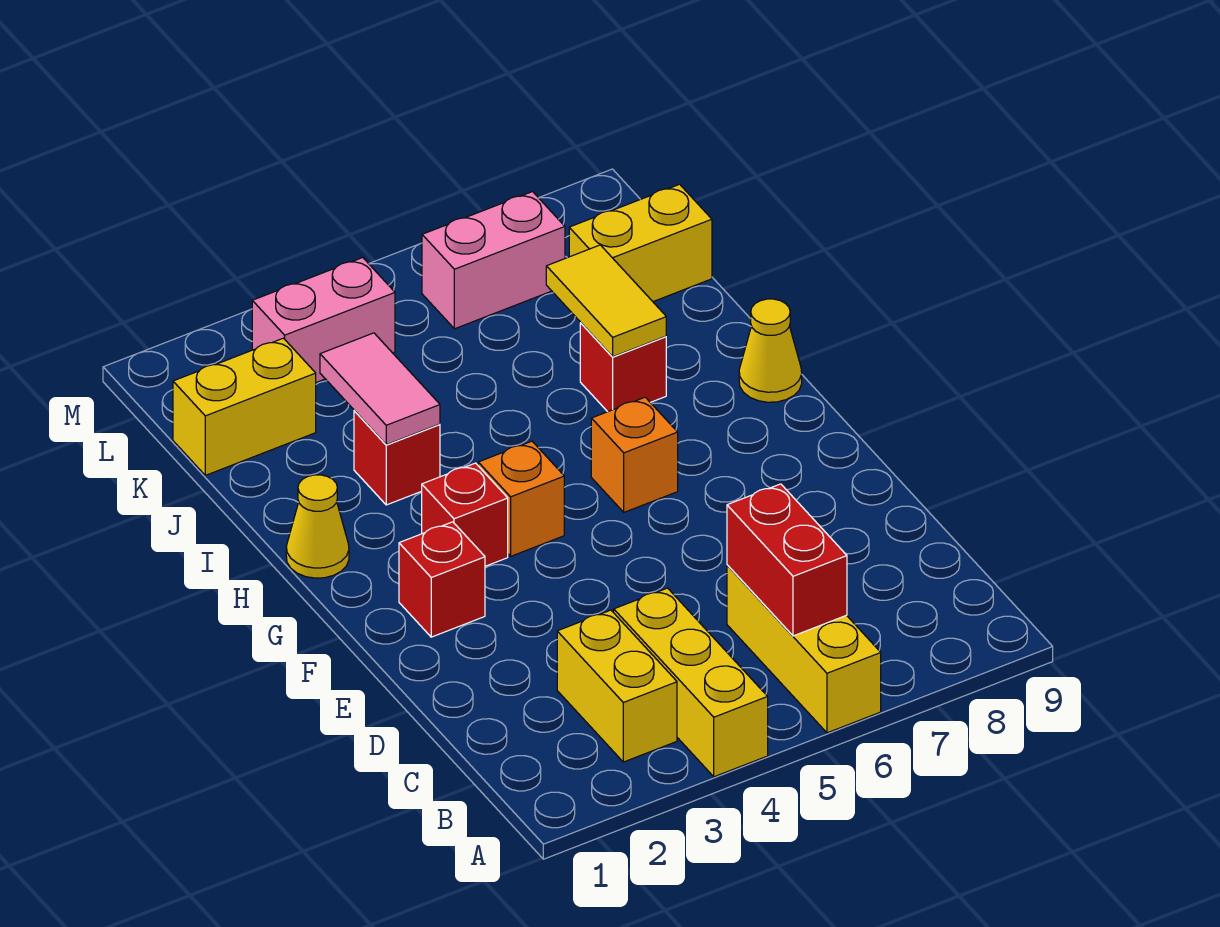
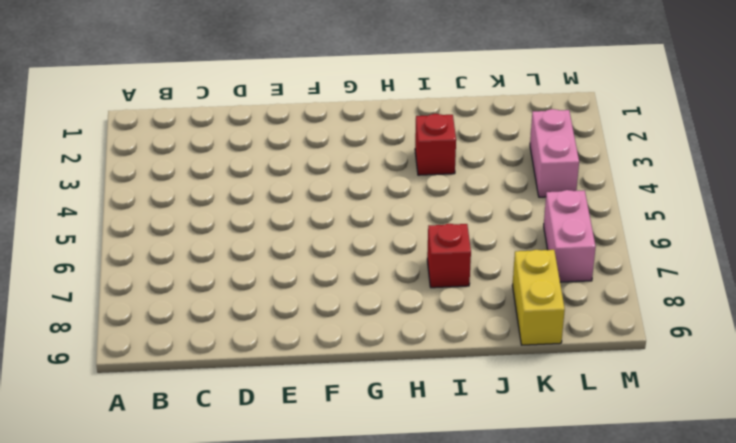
none -> yellow brick A4:C4 level 1
none -> yellow brick A6:C6 level 1
none -> yellow brick B3:C3 level 1

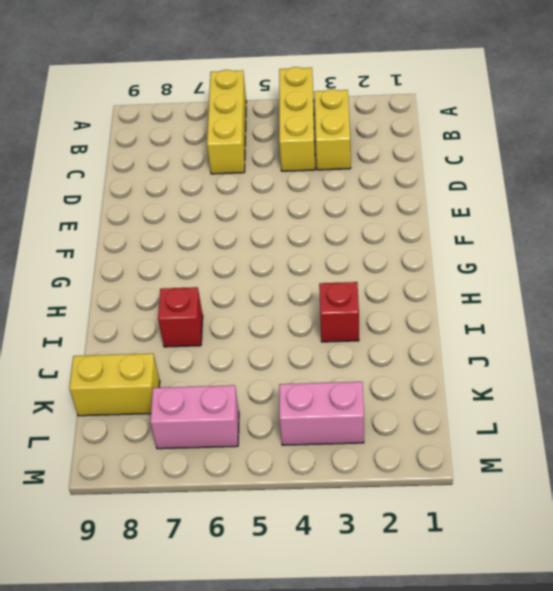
none -> red brick F2 level 1
none -> red brick G3 level 1
none -> orange brick G4 level 1

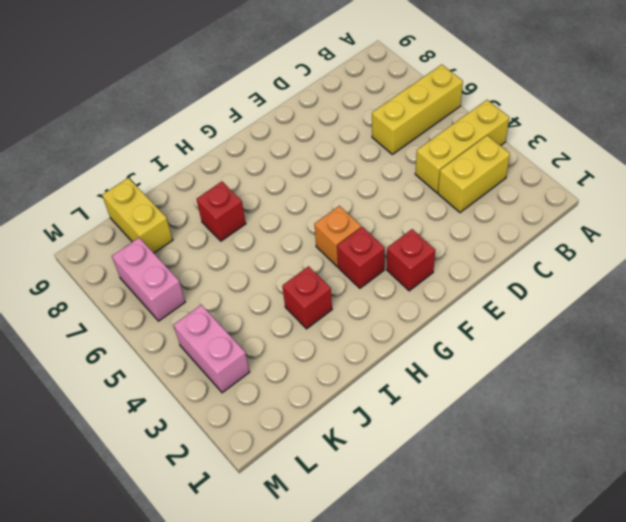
none -> orange brick G6 level 1
none -> yellow cone H1 level 1
none -> yellow cone H9 level 1

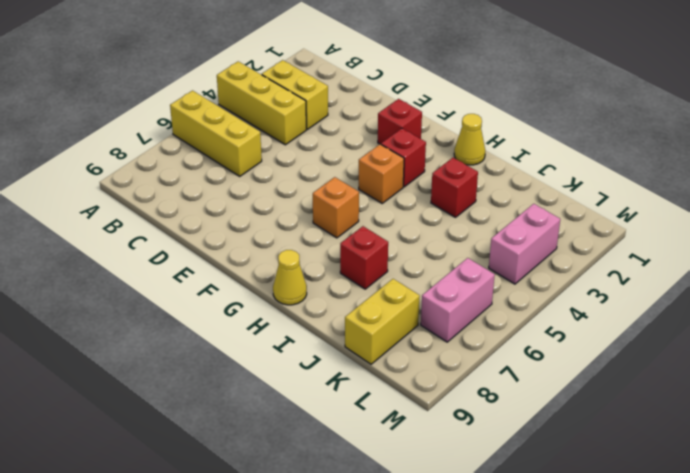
none -> yellow brick K1:K2 level 1
none -> red brick B6:C6 level 2
none -> pink tile I3:J3 level 2

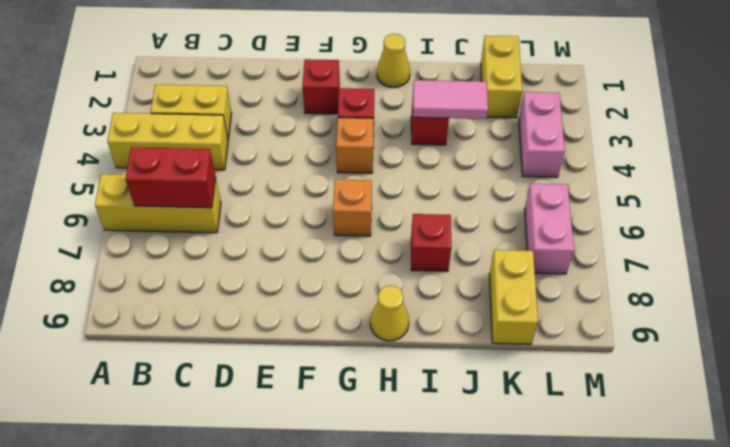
none -> yellow tile I7:J7 level 2

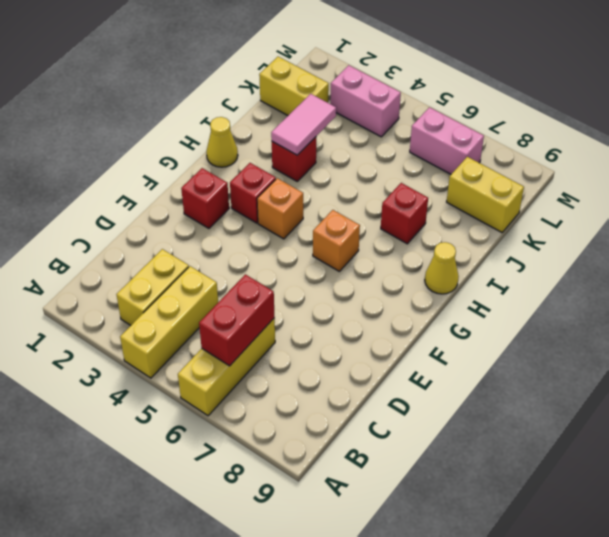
none -> yellow tile I7:J7 level 2

